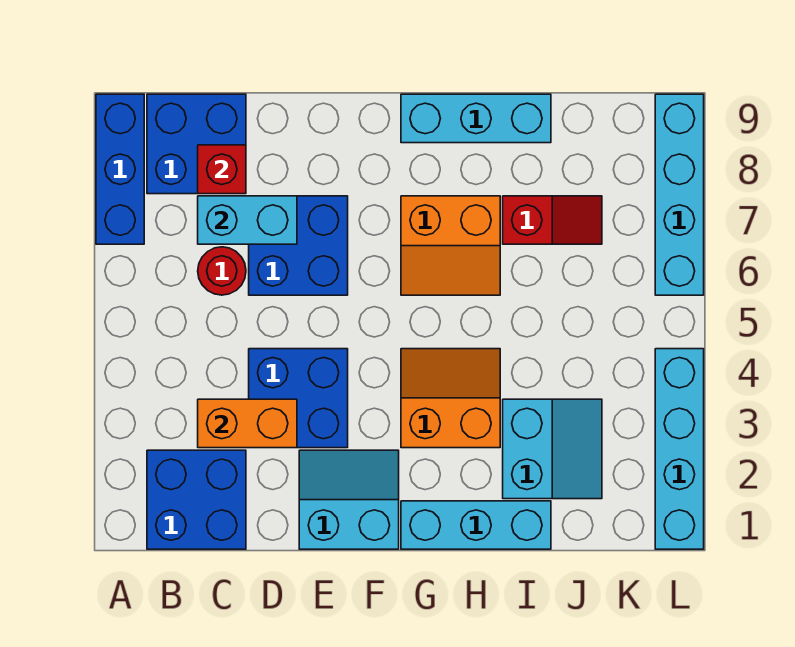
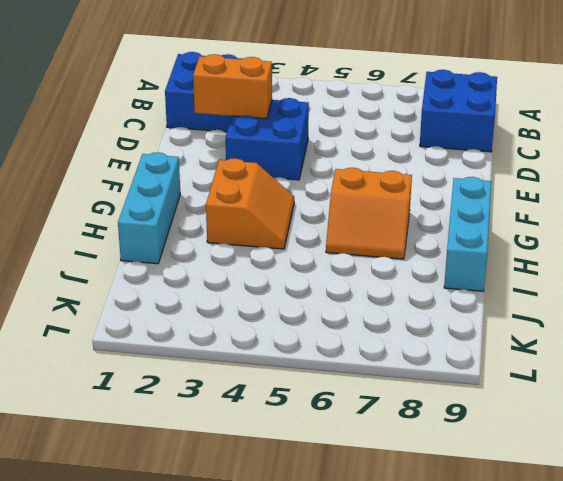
orange brick D2:D3 level 2 -> orange brick C3:D3 level 2
orange slope G6:H7 level 1 top G -> orange slope G6:H7 level 1 top 7
none -> blue brick A7:A9 level 1
none -> red round brick C6 level 1
none -> blue brick D6:E7 level 1

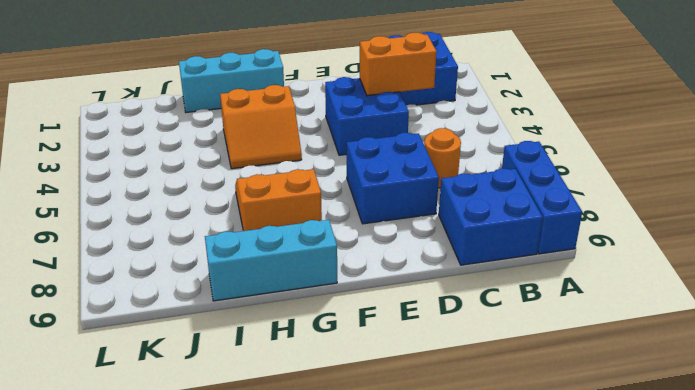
orange round brick C6 level 1 -> red round brick C6 level 1
none -> cyan slope E1:F2 level 1 top 1
none -> cyan slope I2:J3 level 1 top I
none -> red slope I7:J7 level 1 top I

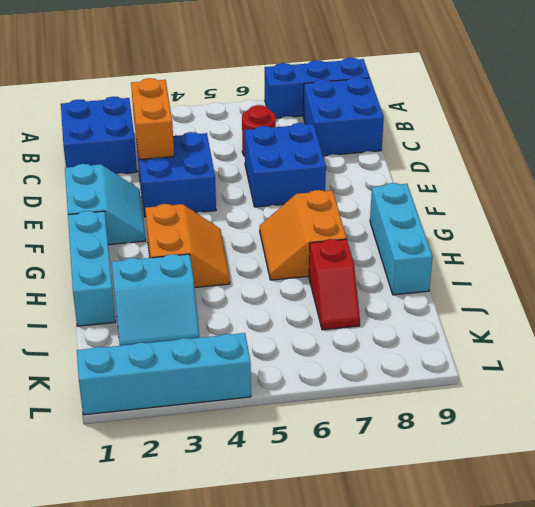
none -> cyan brick L6:L9 level 1
none -> cyan brick C7:D7 level 2
none -> red brick C8 level 2

